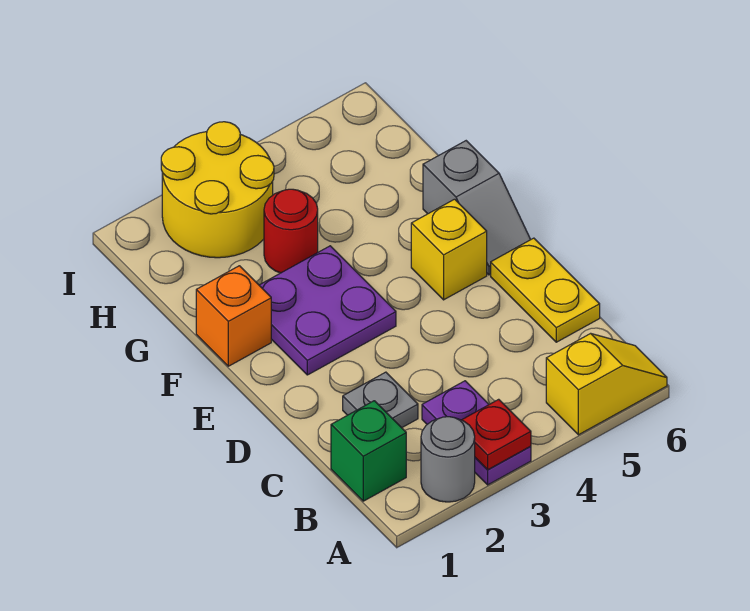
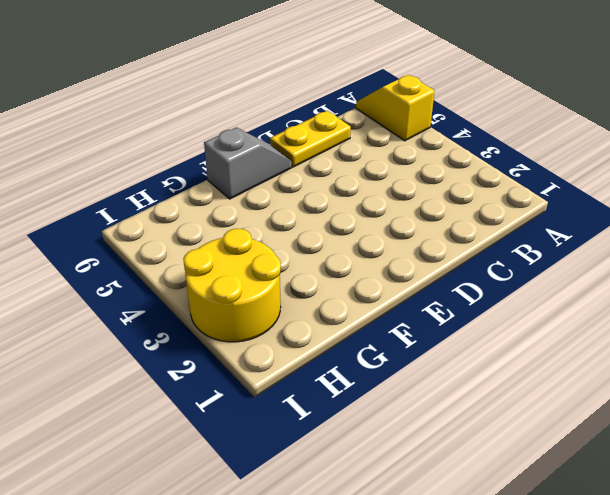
none -> grey round brick A2 level 1
none -> purple plate A3:B3 level 1
none -> green brick B1 level 1

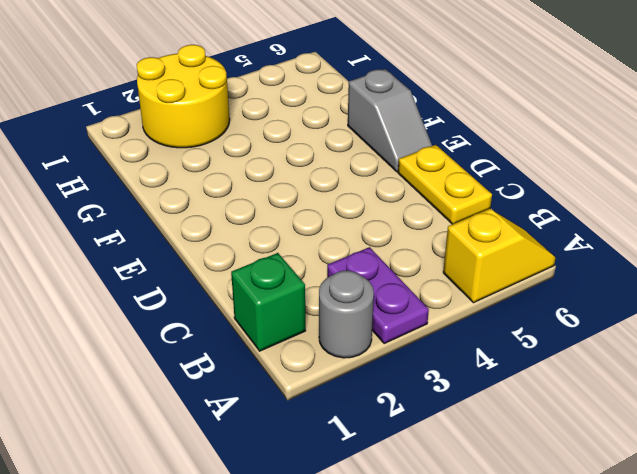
none -> grey plate C2 level 1
none -> purple plate E2:F3 level 1
none -> yellow brick E5 level 1

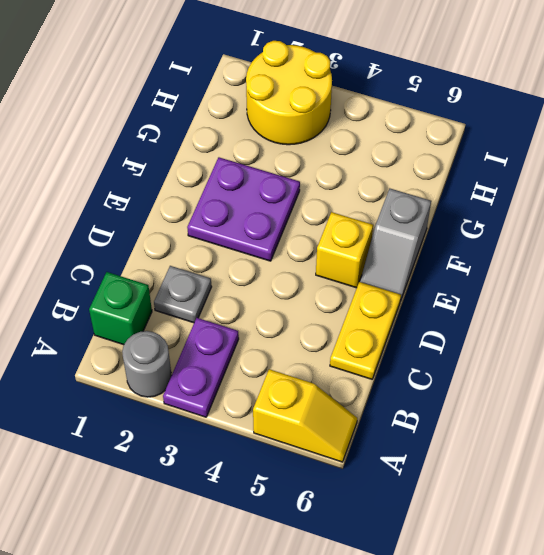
none -> orange brick F1 level 1
none -> red round brick G3 level 1
none -> red plate A3 level 2

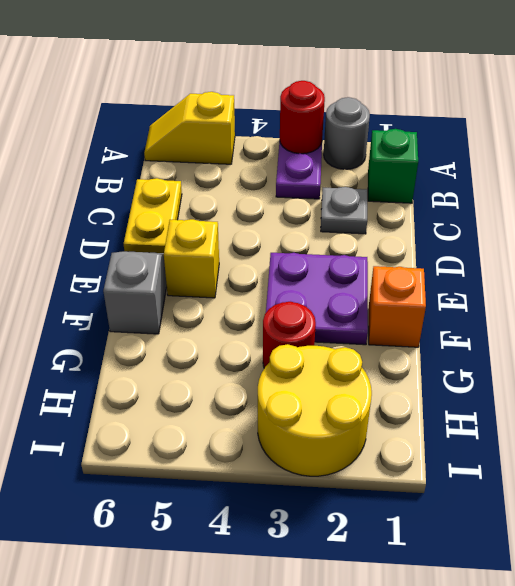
red round brick A3 level 2 -> red plate A3 level 2

